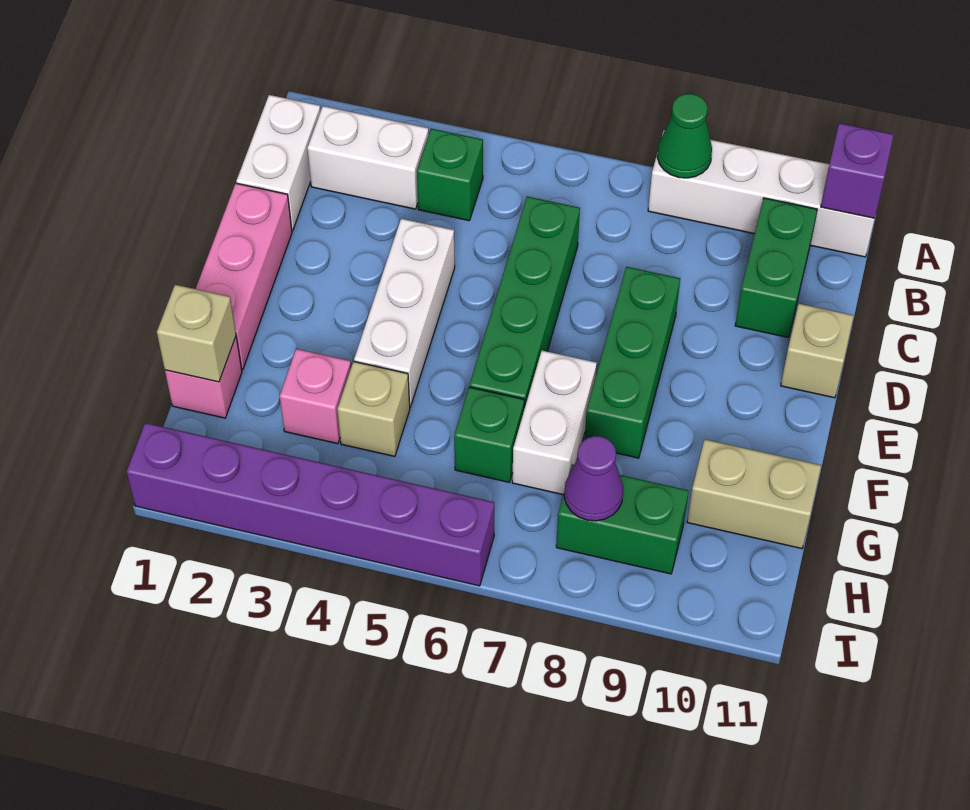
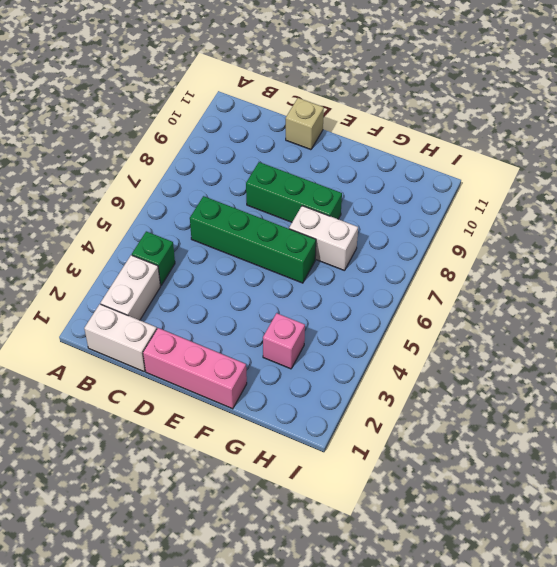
none -> white brick A8:A11 level 1
none -> green brick B10:C10 level 1
none -> white brick D4:F4 level 1

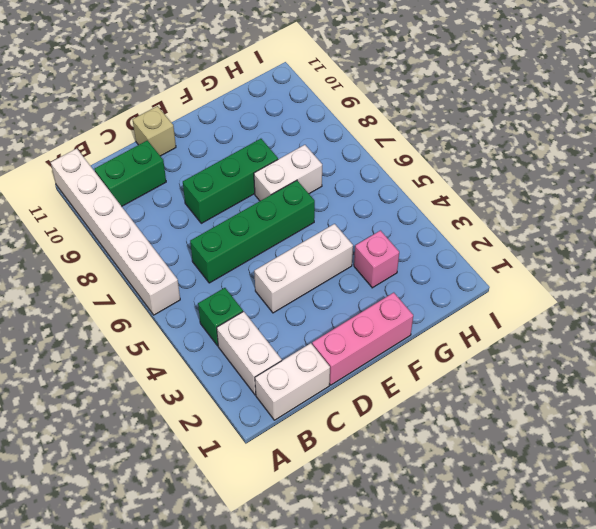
white brick A6:A11 level 1 -> white brick A8:A11 level 1
none -> pink brick G1 level 1
none -> tan brick G4 level 1
none -> green brick G6 level 1

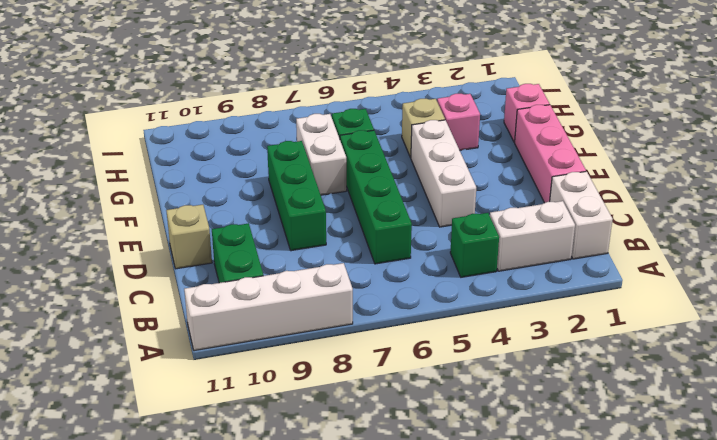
none -> tan brick G10:G11 level 1
none -> green brick H8:H9 level 1
none -> purple brick I1:I6 level 1

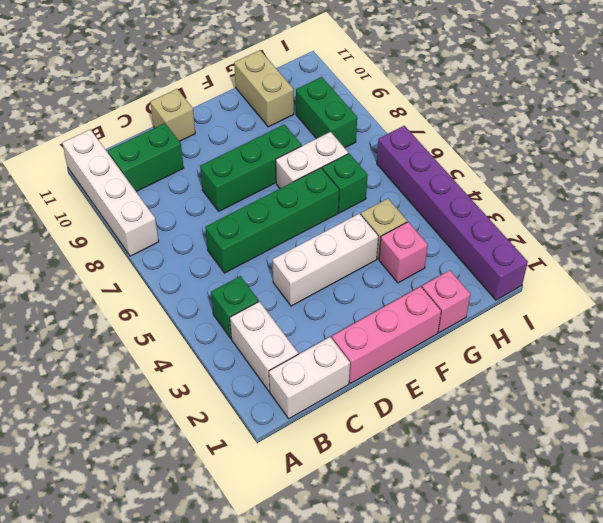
none -> green cone A8 level 2
none -> purple brick A11 level 2
none -> tan brick G1 level 2

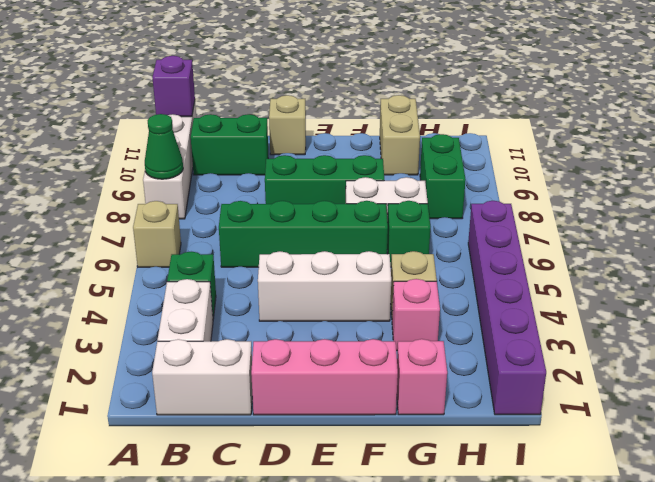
tan brick A6 level 1 -> tan brick G1 level 2
none -> purple cone H8 level 2

